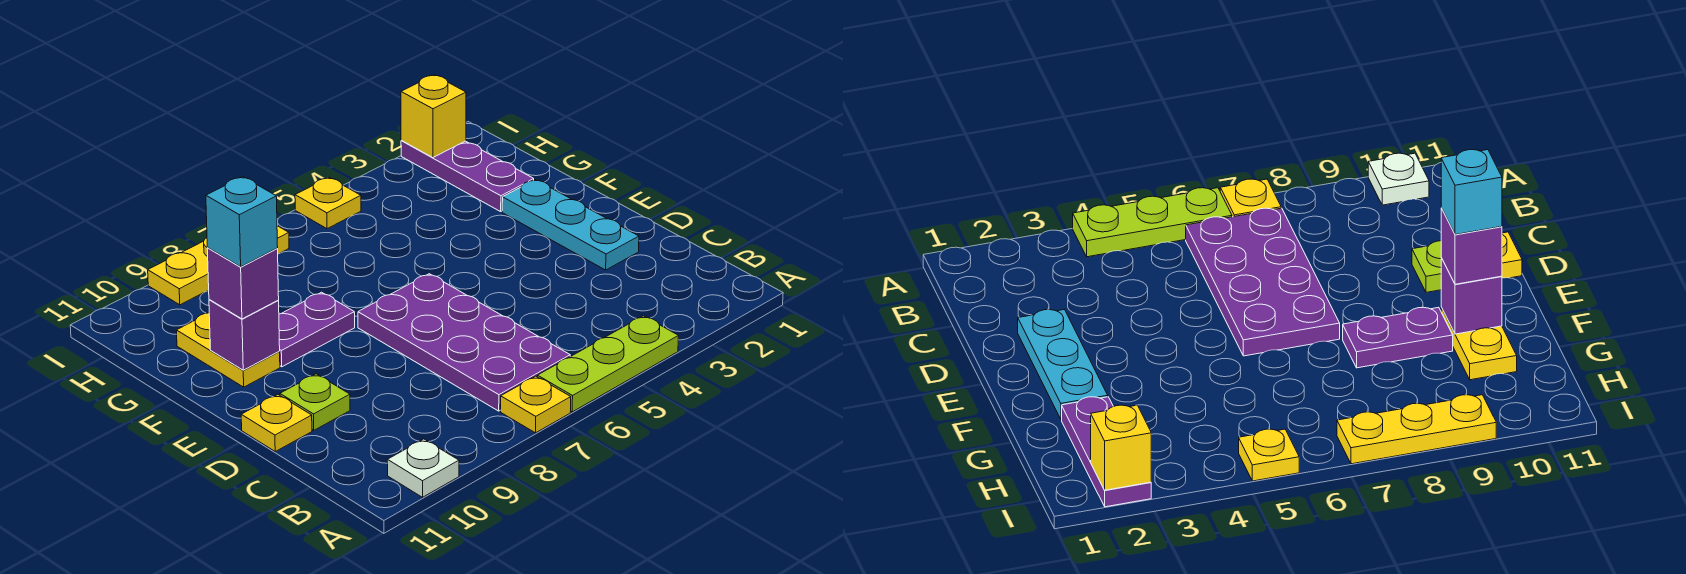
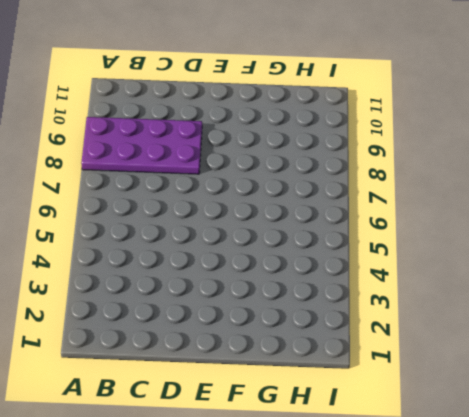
purple plate A8:D9 level 1 -> purple plate B6:E7 level 1
none -> lime plate A4:A6 level 1
none -> yellow plate A7 level 1
none -> white plate A10 level 1

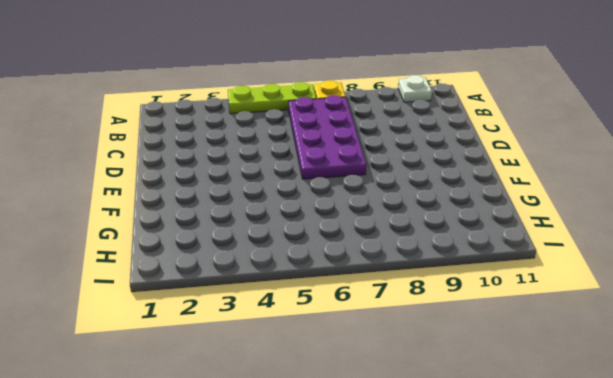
none -> cyan plate D2:F2 level 1
none -> lime plate D10 level 1
none -> yellow plate D11 level 1

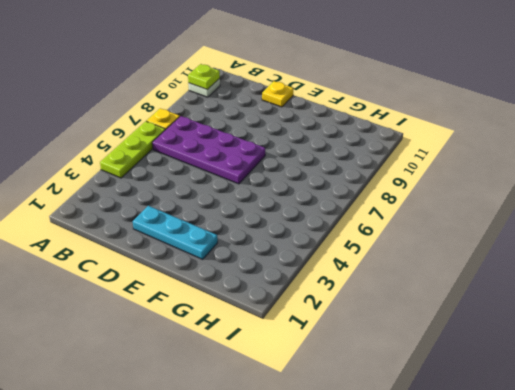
lime plate A10 level 2 -> lime plate D10 level 1
none -> purple plate F8:F9 level 1
none -> yellow plate F10:G10 level 1
none -> purple plate G2:I2 level 1

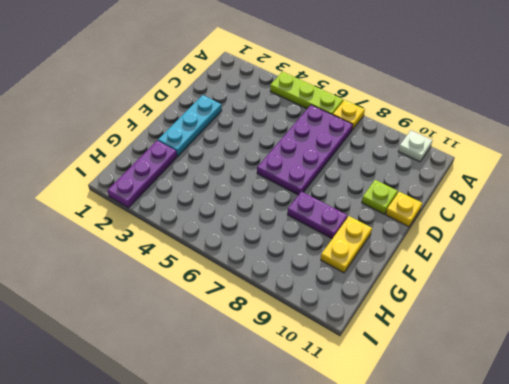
none -> yellow plate I5 level 1
none -> yellow plate I7:I9 level 1
none -> purple brick F10 level 2

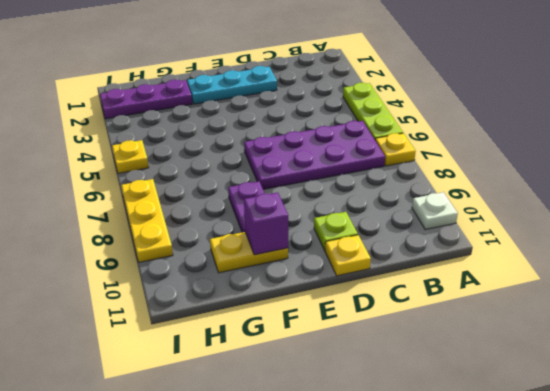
none -> yellow brick I2 level 2
none -> purple brick F10 level 3
none -> cyan brick F10 level 4

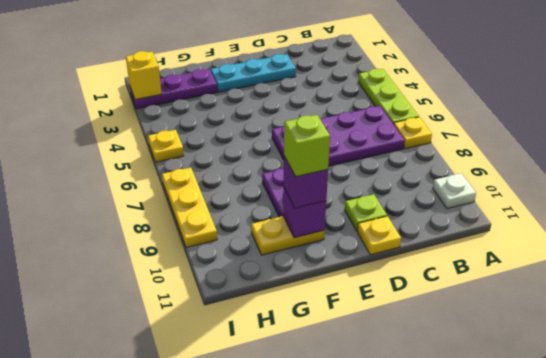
lime brick F10 level 4 -> cyan brick F10 level 4

